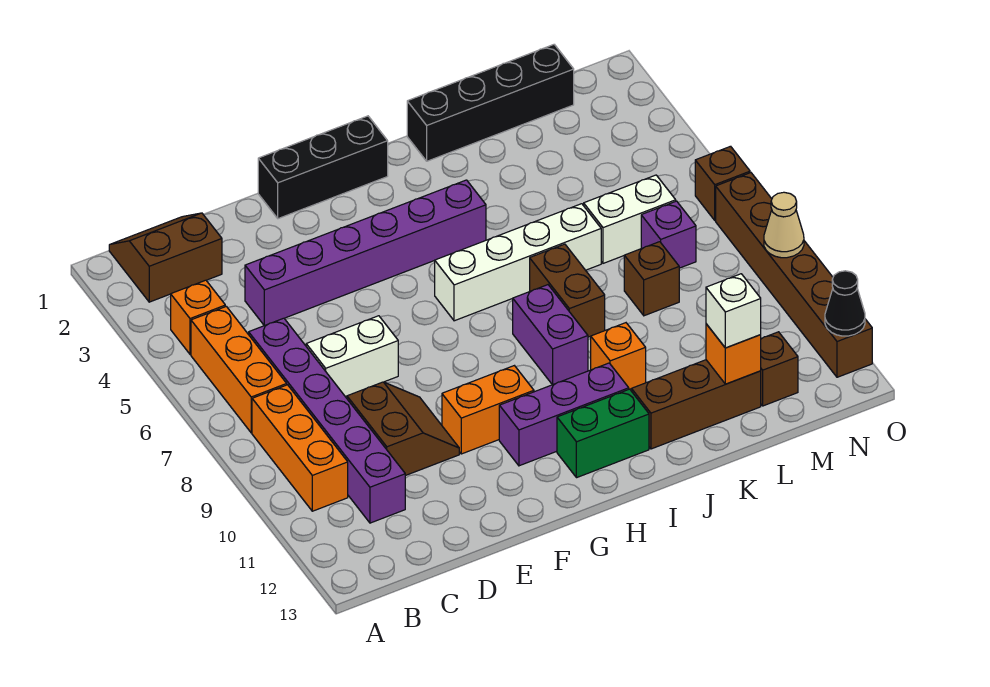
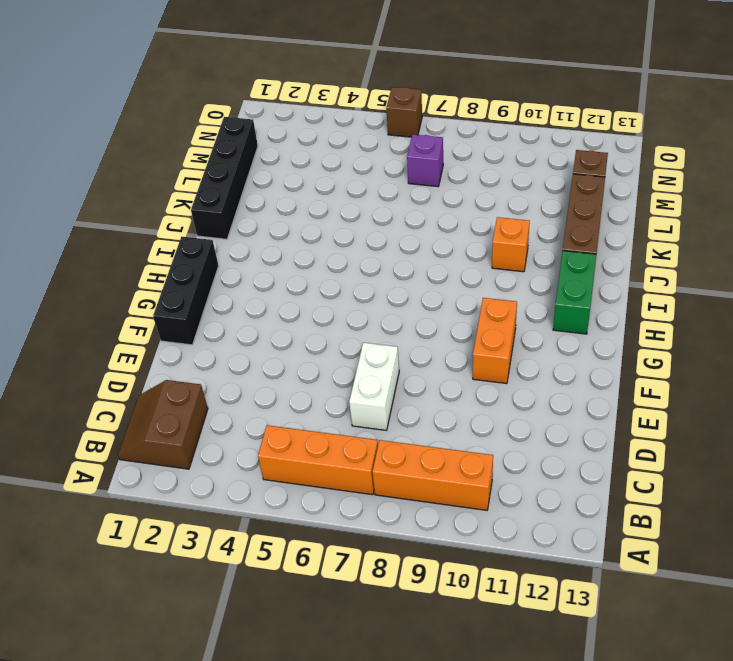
none -> orange brick B4 level 1
none -> purple brick C6:C11 level 1
none -> purple brick D4:I4 level 1

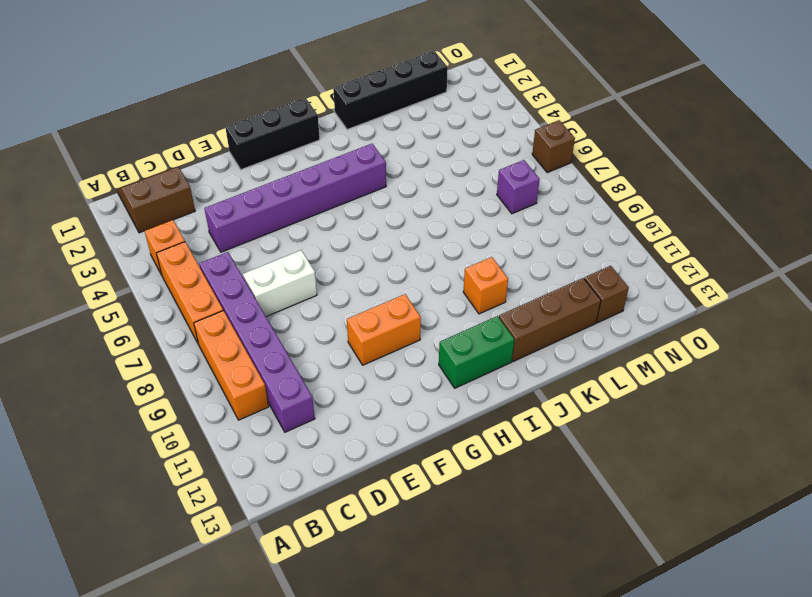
none -> brown slope D9:E10 level 1 top D
none -> purple brick G11:I11 level 1
none -> white brick H6:K6 level 1

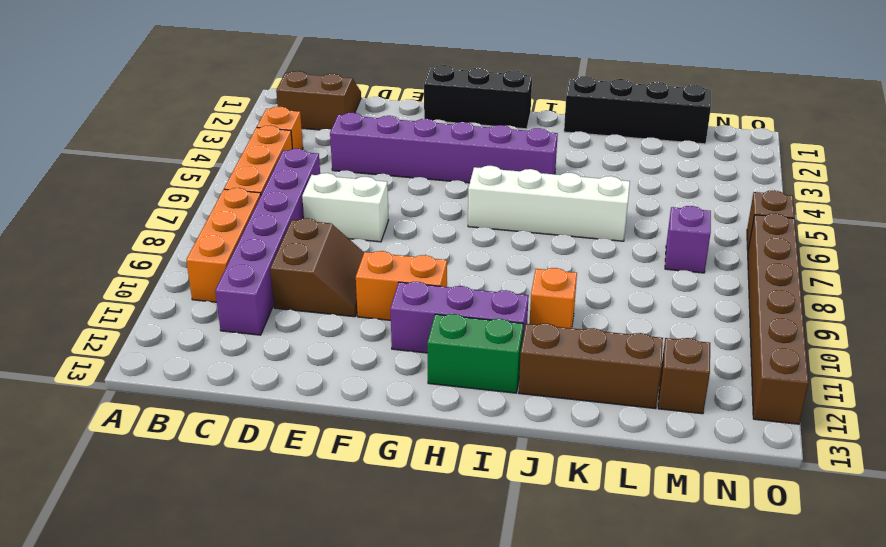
none -> purple brick I8:I9 level 1
none -> brown brick J7:J8 level 1
none -> white brick L6:M6 level 1

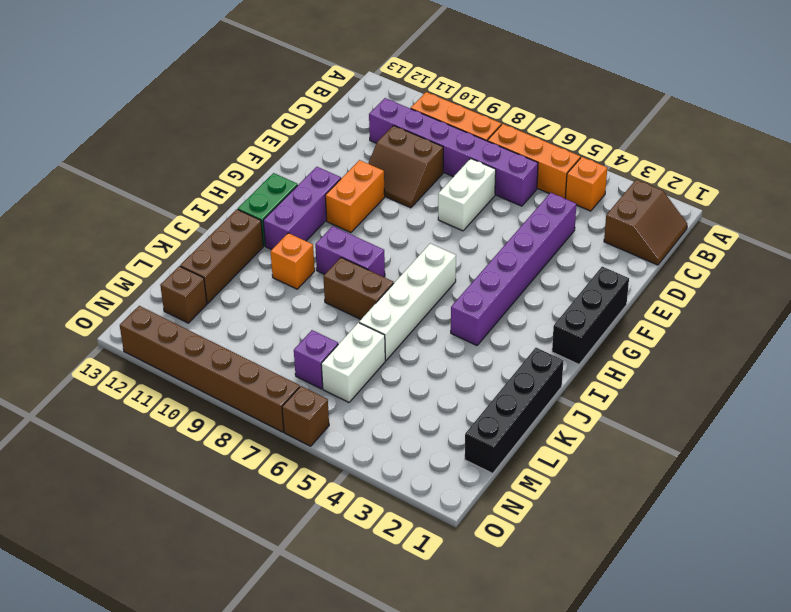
none -> brown brick L8 level 1
none -> orange brick L12 level 2
none -> tan cone O9 level 2

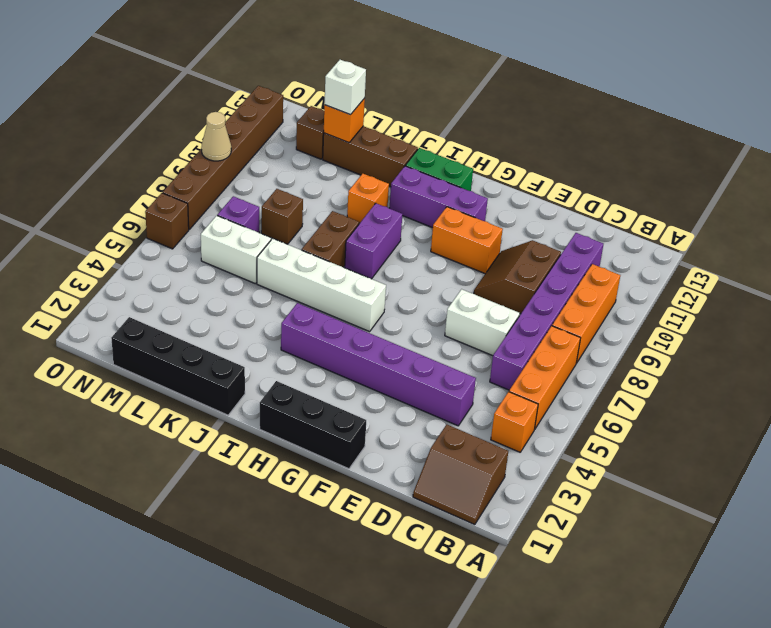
none -> black cone O12 level 2

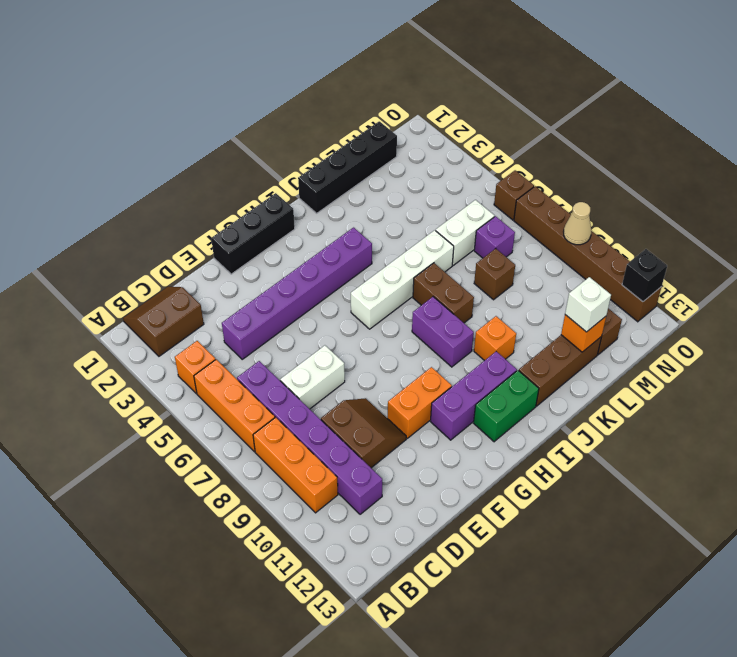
black brick O12 level 2 -> black cone O12 level 2

